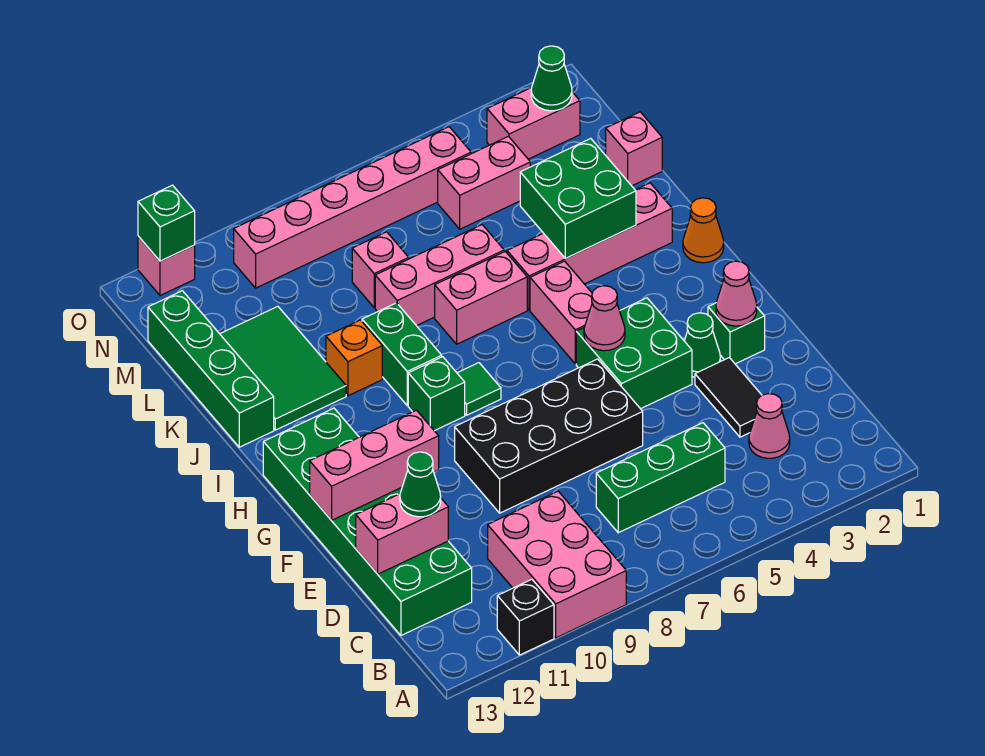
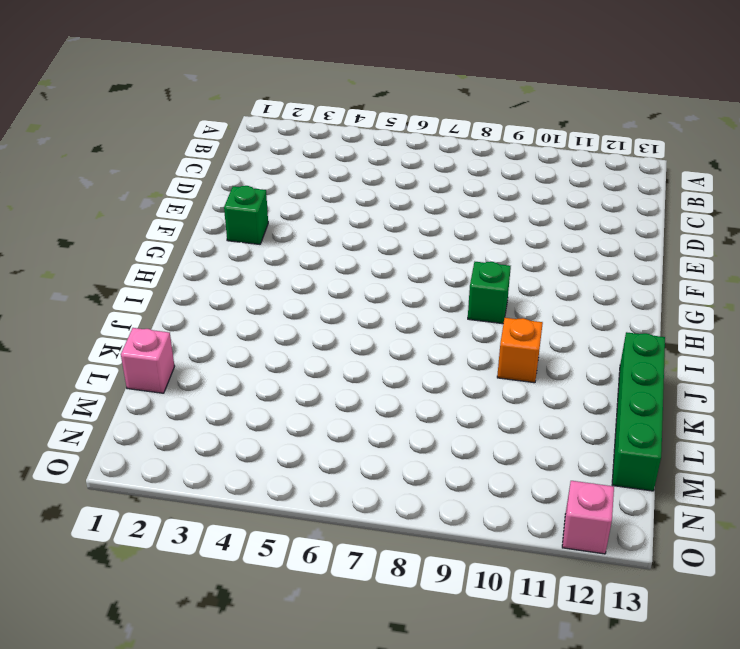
none -> pink brick A9:C10 level 1
none -> black brick A11 level 1
none -> pink cone C3 level 1
none -> green brick C5:C7 level 1

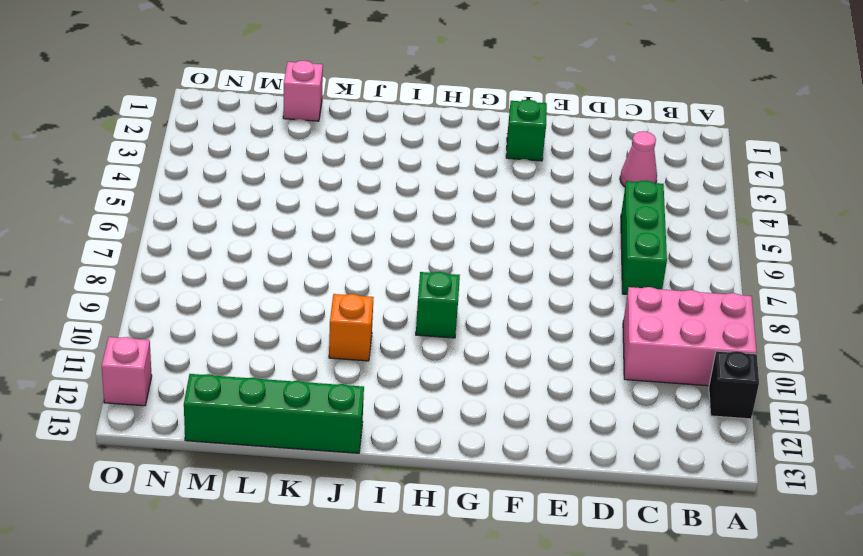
none -> green brick C12:H13 level 1
none -> black tile D3:E3 level 1
none -> black brick E6:F9 level 1
none -> green cone F3 level 1

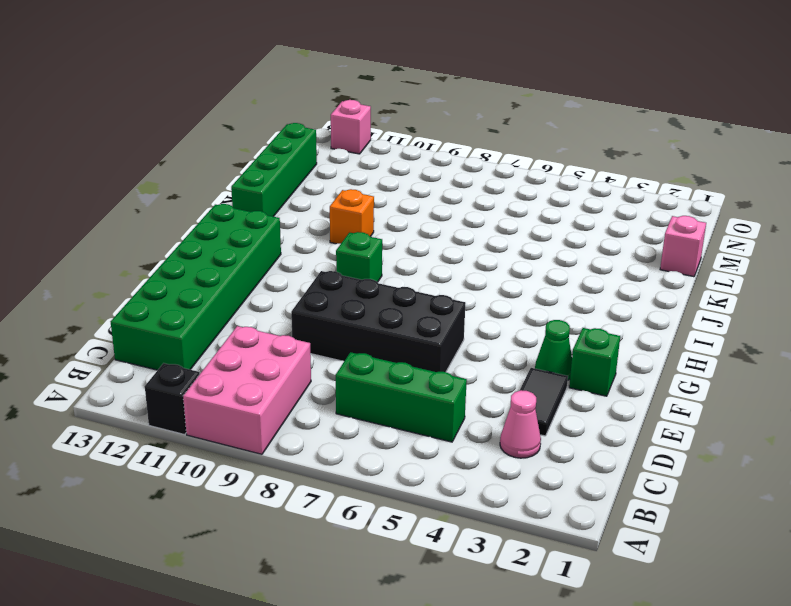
none -> green brick F4:G5 level 1
none -> pink brick H5:I5 level 1
none -> green tile H8 level 1
none -> orange cone I1 level 1

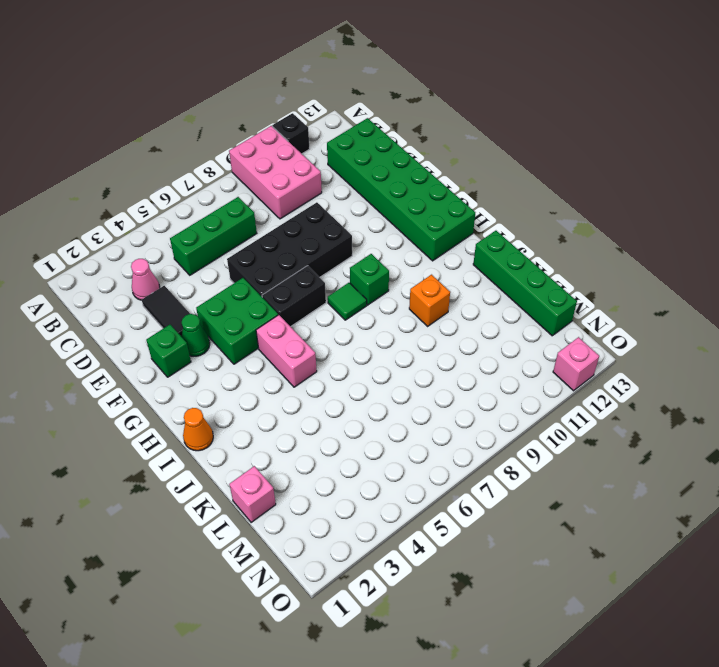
black brick G6:G7 level 1 -> none
none -> green brick I9:J9 level 1
none -> pink brick J2:J5 level 1
none -> pink brick J6:J7 level 1
none -> green tile J11:L12 level 1

